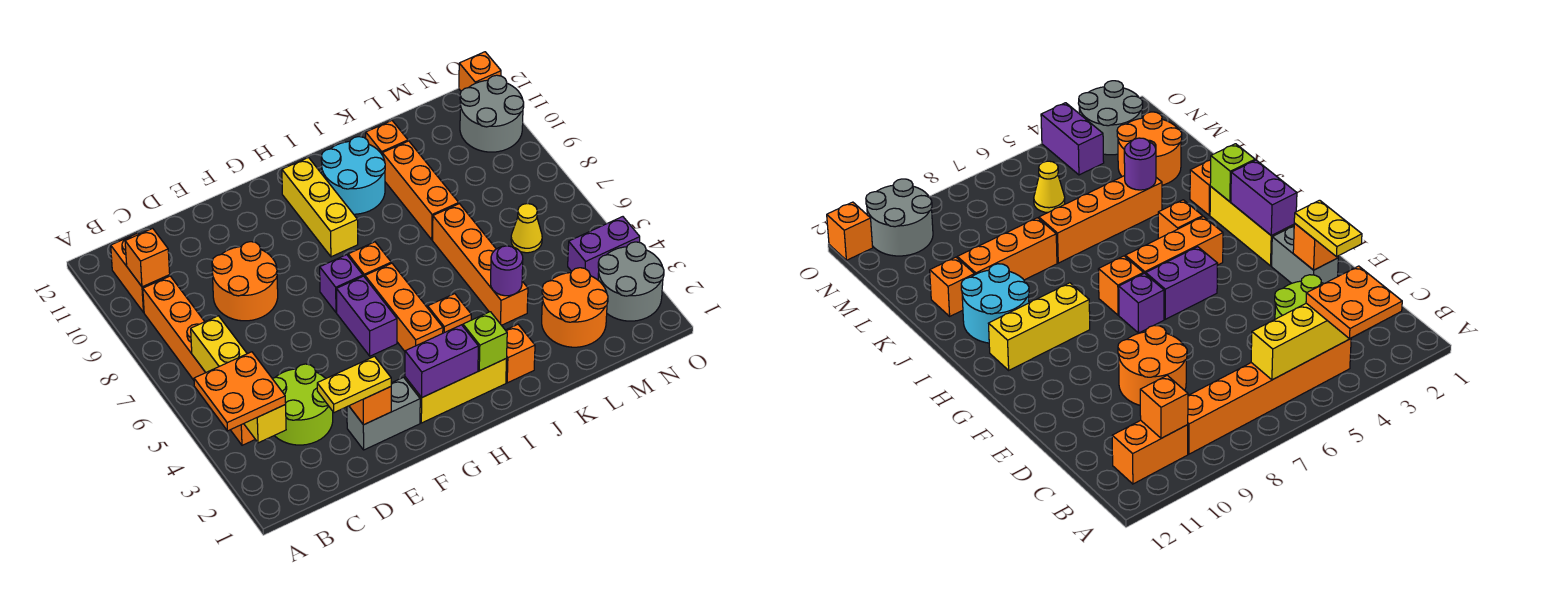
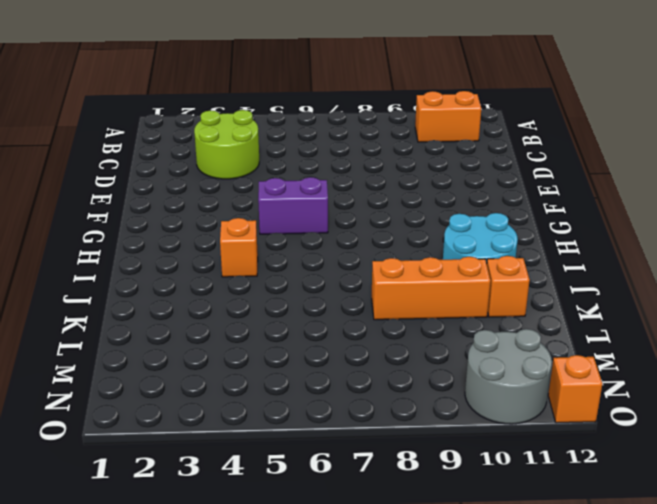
none -> orange brick B4:B9 level 1
none -> orange round brick D8:E9 level 1
none -> grey brick E2:F2 level 1
none -> yellow brick G2:I2 level 1

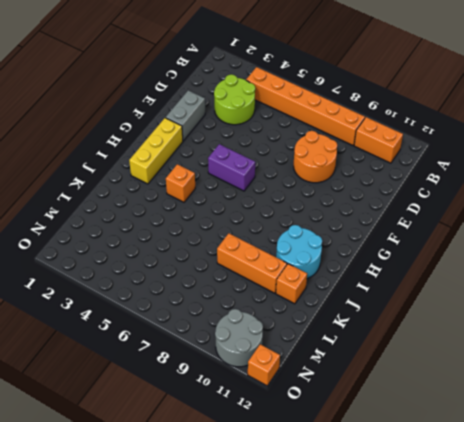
none -> purple brick G7 level 1
none -> orange brick H4:H6 level 1
none -> orange brick H7 level 1
none -> yellow brick H9:H11 level 1

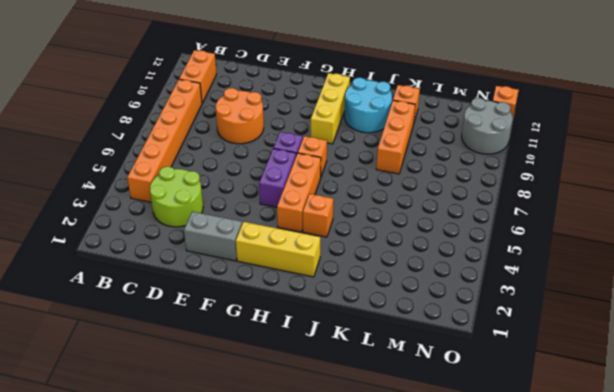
none -> orange brick J2 level 1
none -> orange brick K4:K7 level 1
none -> orange round brick L2:M3 level 1
none -> yellow cone M6 level 1

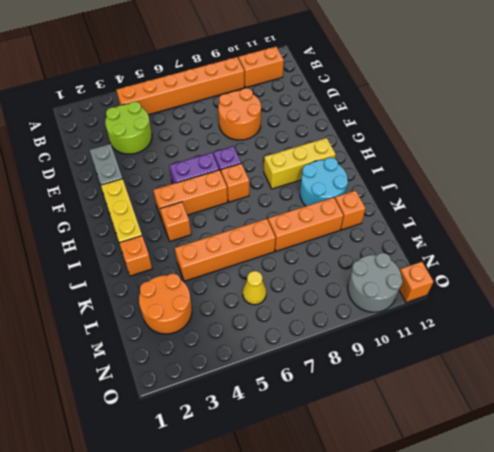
none -> grey round brick N2:O3 level 1
none -> purple brick N4:O4 level 1
none -> yellow brick B3:B6 level 2
none -> orange brick B10 level 2

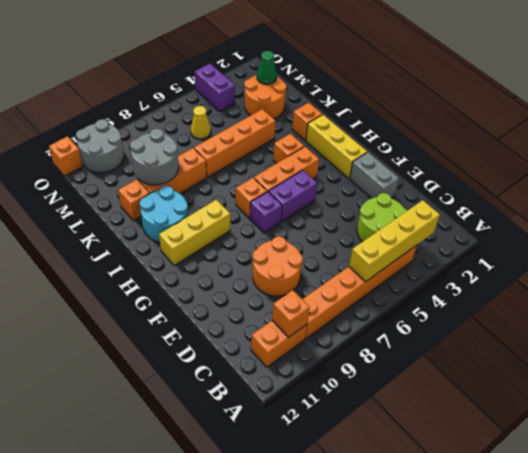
grey round brick K9:L10 level 2 -> grey round brick N2:O3 level 1
green cone M2 level 2 -> none
none -> orange brick E2 level 2
none -> purple brick G2:H2 level 2
none -> lime brick I2 level 2
none -> purple round brick K4 level 2

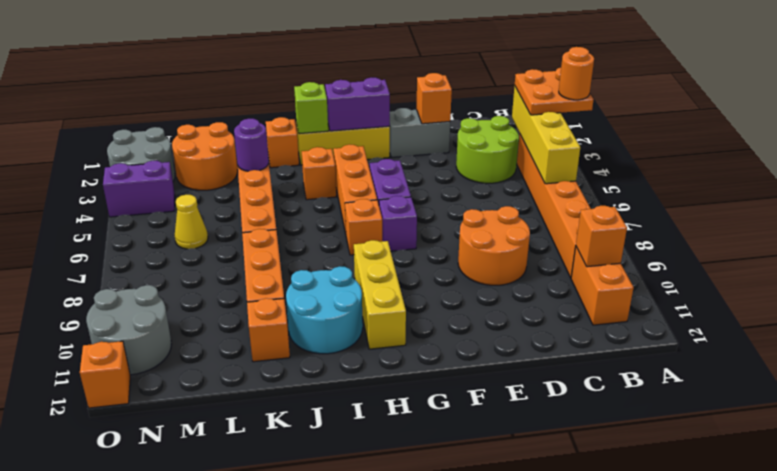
orange round brick A4 level 4 -> none
none -> yellow plate D2:E2 level 3

